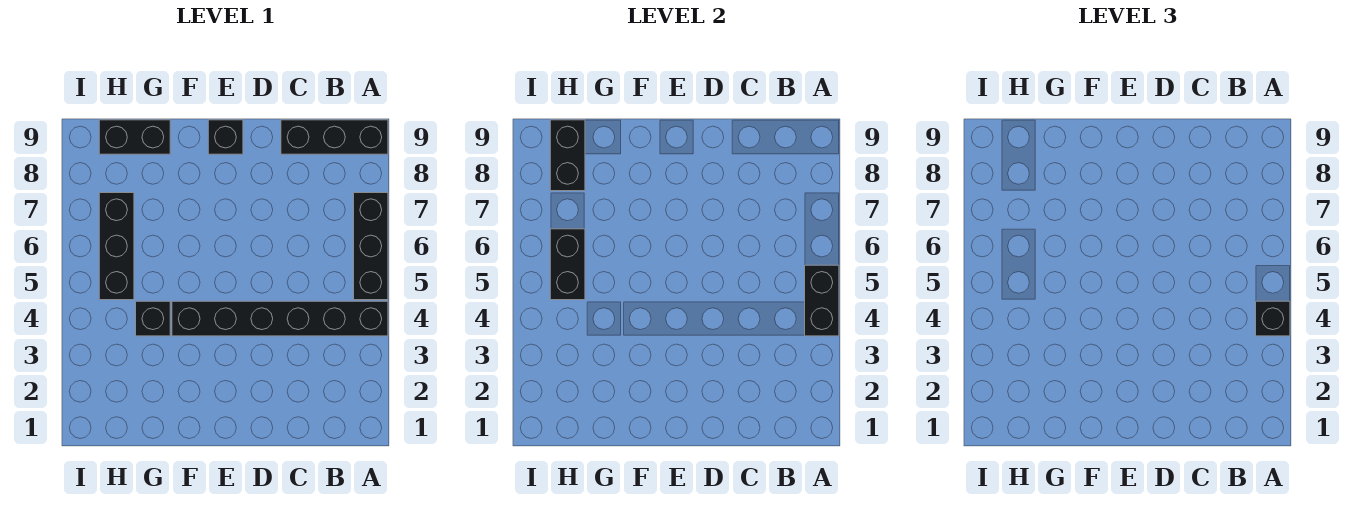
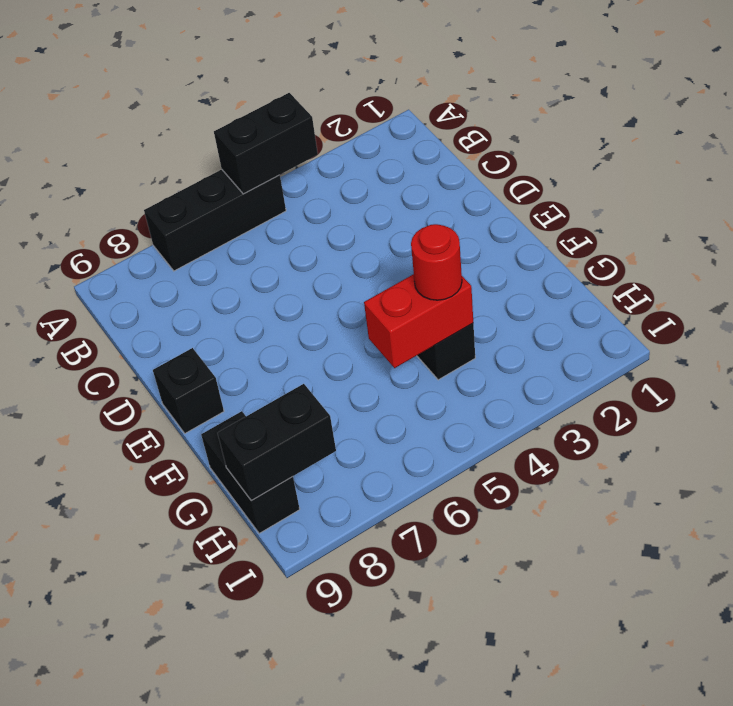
red brick G4:G5 level 2 -> none
red round brick G4 level 3 -> none
none -> black brick A4:F4 level 1
none -> black brick A9:C9 level 1

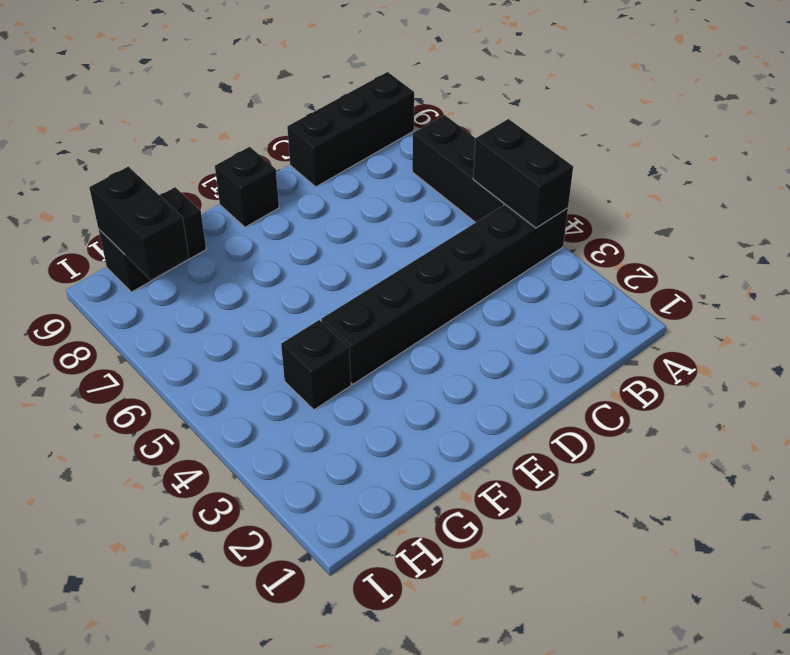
none -> black brick H5:H7 level 1
none -> black brick H5:H6 level 2

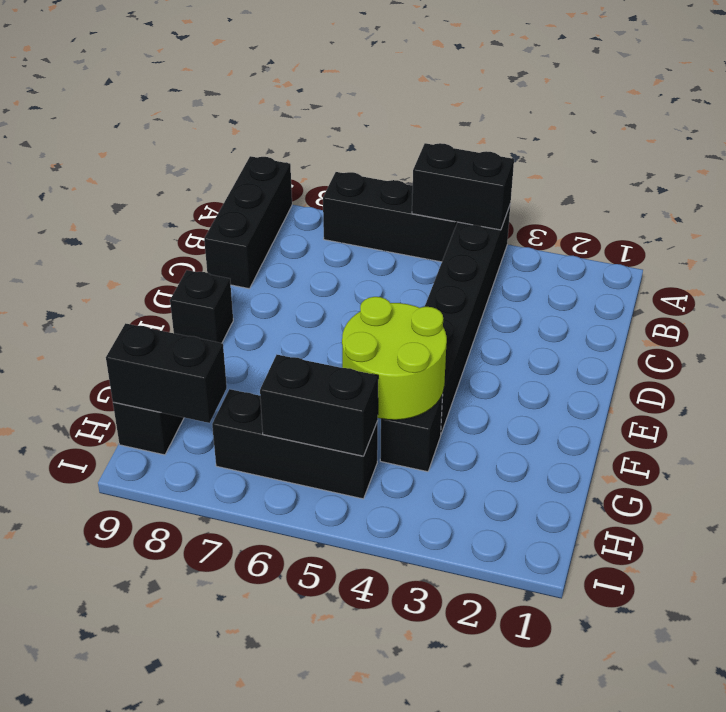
lime round brick F4:G5 level 2 -> none
none -> black brick A4 level 3

